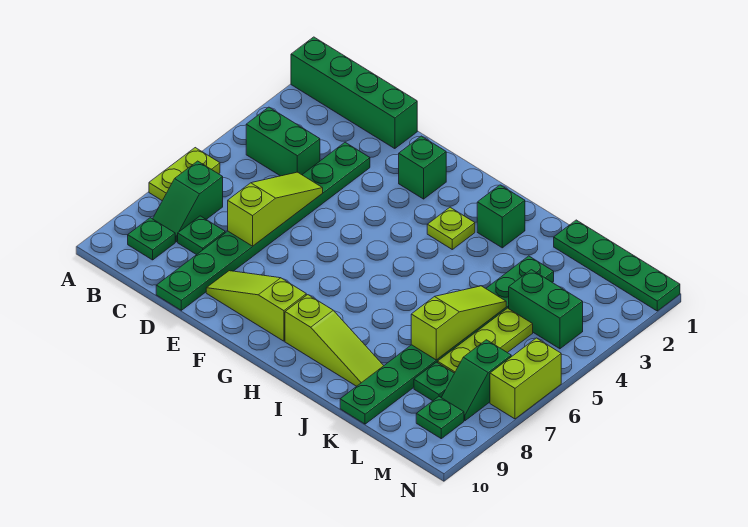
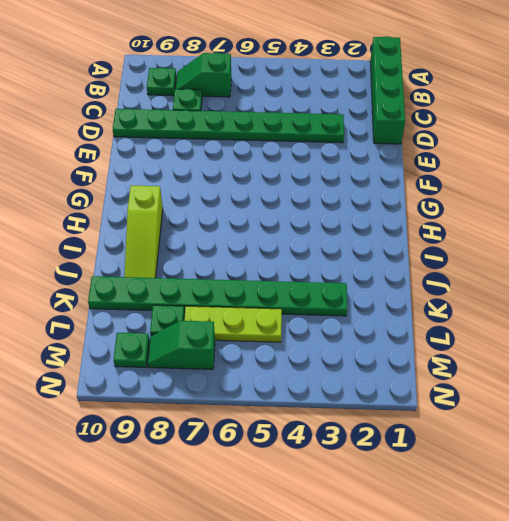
none -> lime plate A6:A7 level 1
none -> green brick B4:C4 level 1
none -> lime slope E9:G9 level 1 top G

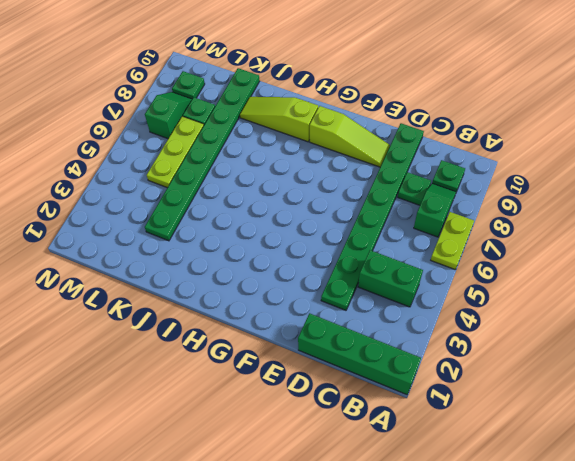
none -> green brick F2 level 1
none -> lime plate H3 level 1
none -> green brick I2 level 1

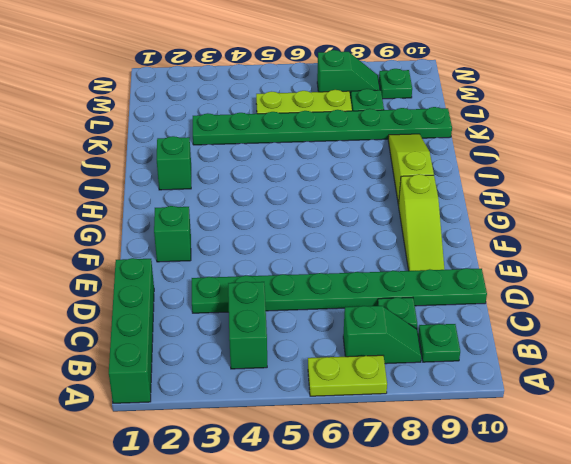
none -> lime plate H3 level 1
none -> green plate K1:N1 level 1
none -> green brick L4:M4 level 1

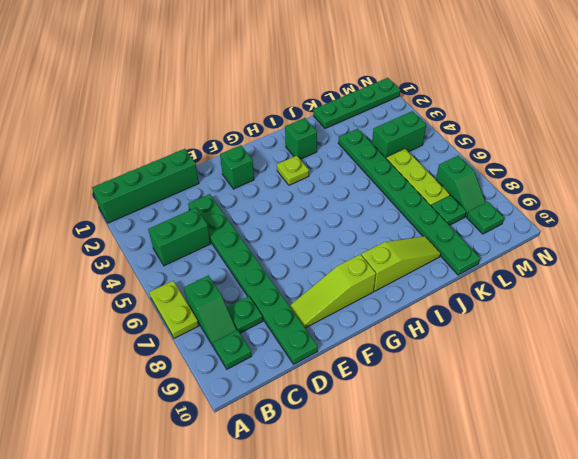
none -> lime brick N6:N7 level 1
none -> lime slope D5:D7 level 2 top 7
none -> lime slope K5:K7 level 2 top 7

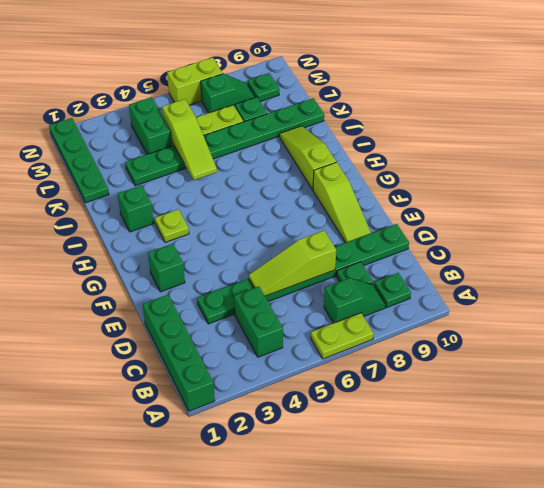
lime slope J5:L5 level 2 top L -> lime slope K5:K7 level 2 top 7

